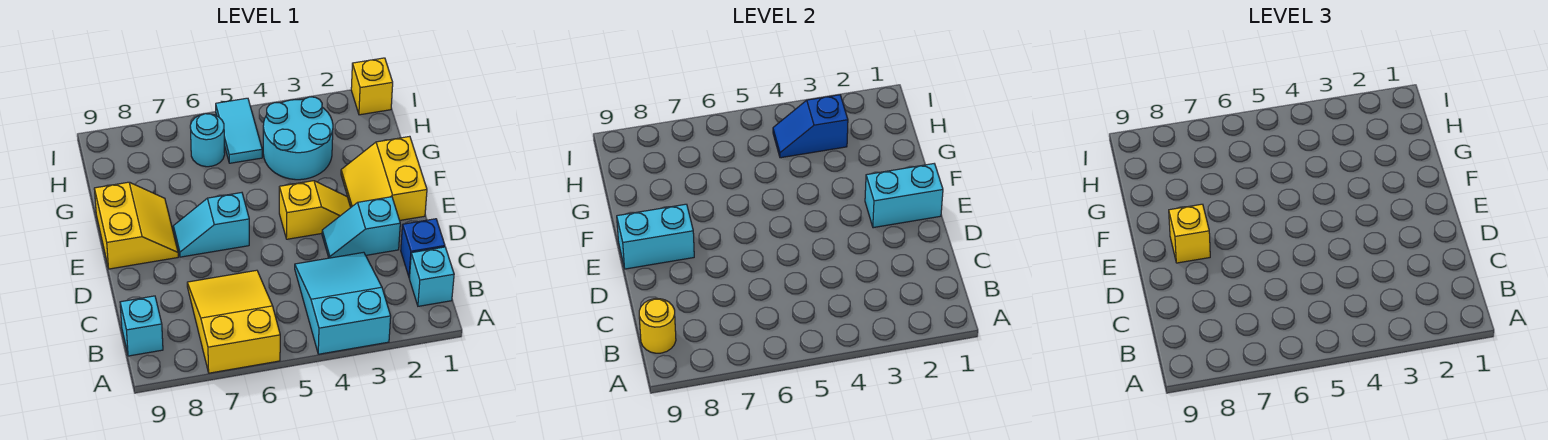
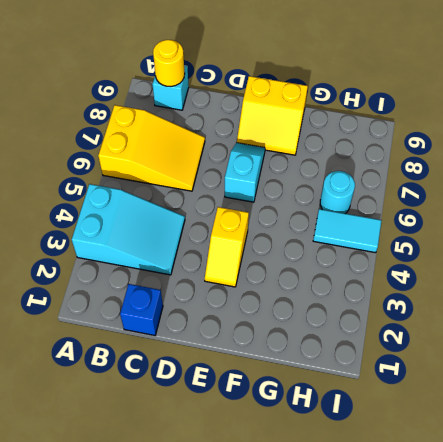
none -> cyan brick B1 level 1
none -> cyan slope D2:D3 level 1 top 2
none -> yellow slope E1:F2 level 1 top 1

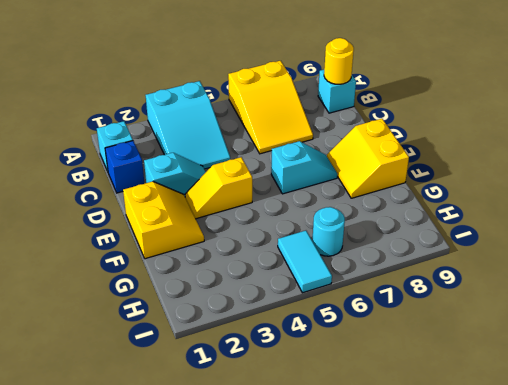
none -> cyan round brick G3:H4 level 1
none -> yellow brick I1 level 1
none -> cyan brick E1:E2 level 2

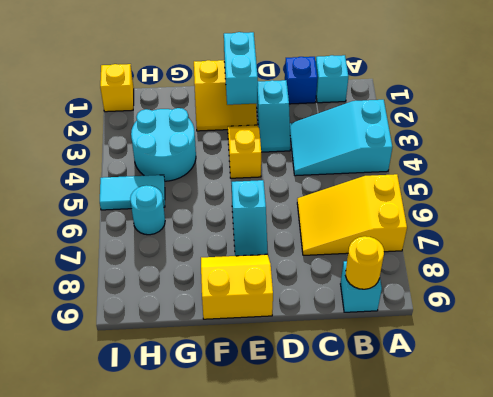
none -> cyan brick E8:E9 level 2
none -> blue slope H3:H4 level 2 top 3
none -> yellow brick E8 level 3

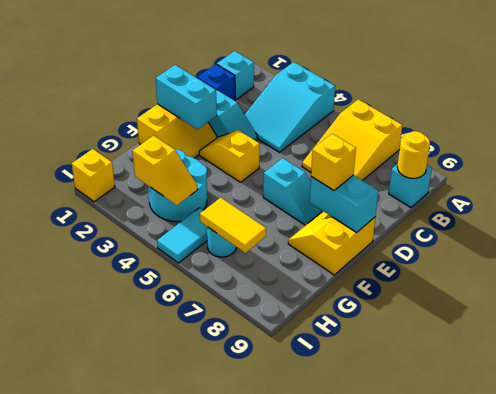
yellow slope H3:H4 level 2 top 3 -> blue slope H3:H4 level 2 top 3
yellow tile H6:H7 level 2 -> none

